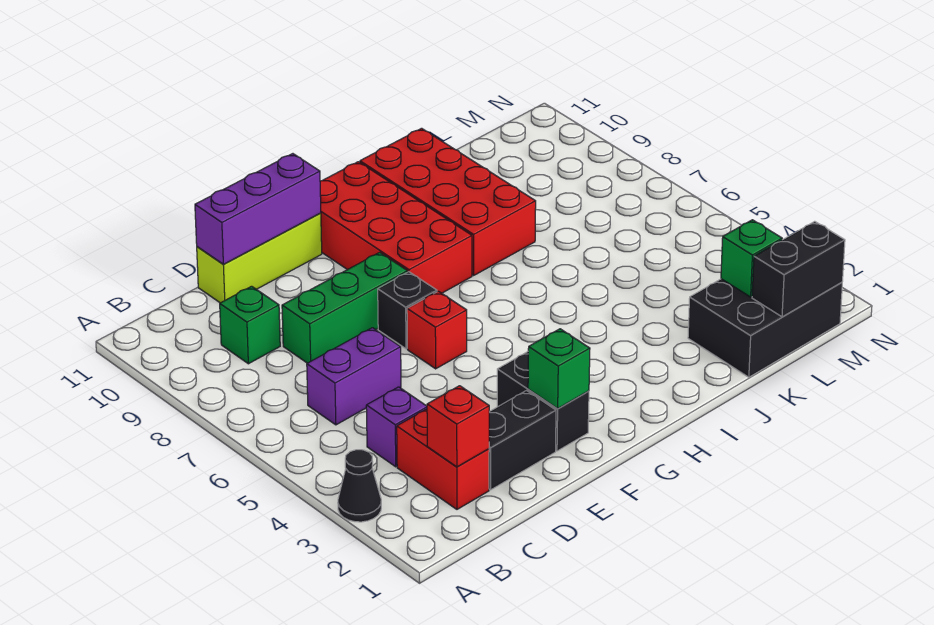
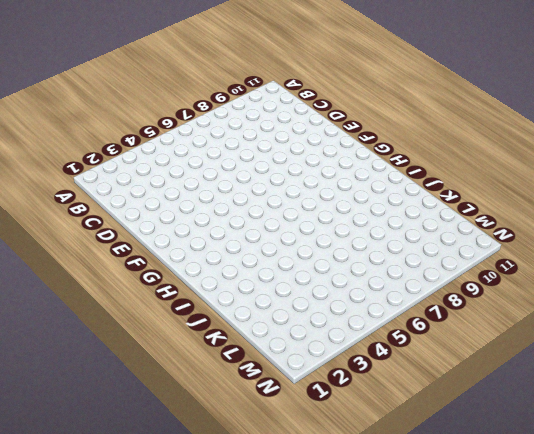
none -> black cone A3 level 1
none -> red brick C2:C3 level 1
none -> purple brick C4 level 1

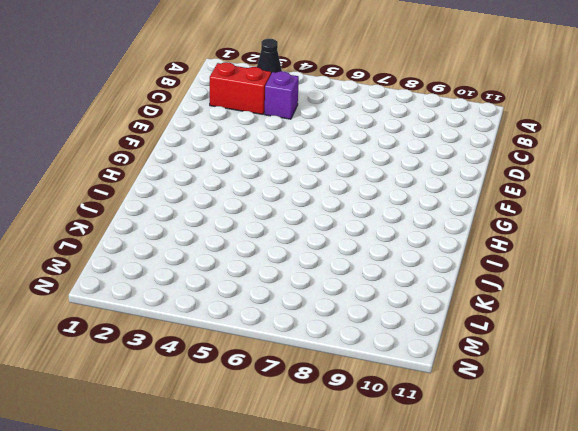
none -> purple brick C6:D6 level 1
none -> green brick C9 level 1
none -> black brick D2:E2 level 1

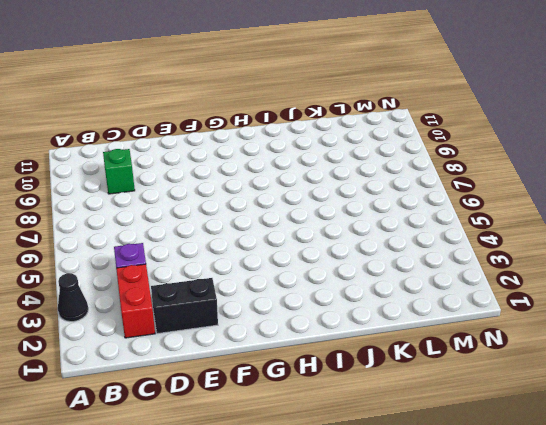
none -> purple brick C6:D6 level 1
none -> green brick D8:F8 level 1
none -> lime brick D11:F11 level 1

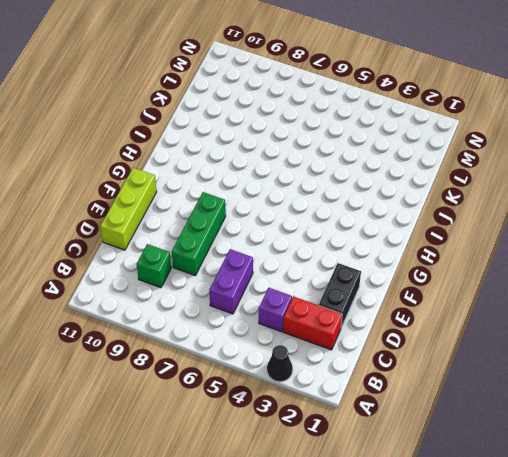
none -> black brick F2:F3 level 1
none -> red brick F6 level 1
none -> black brick F7 level 1

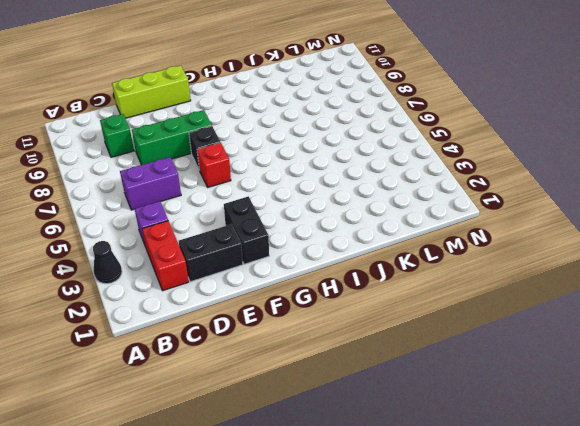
none -> red brick G8:H11 level 1
none -> red brick I8:J11 level 1
none -> black brick K1:M2 level 1

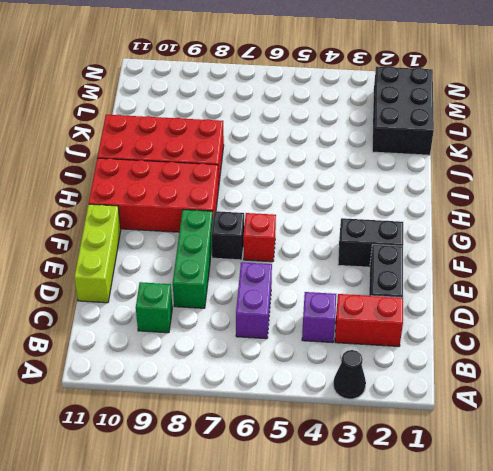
none -> red brick C2 level 2
none -> purple brick D11:F11 level 2
none -> green brick F2 level 2

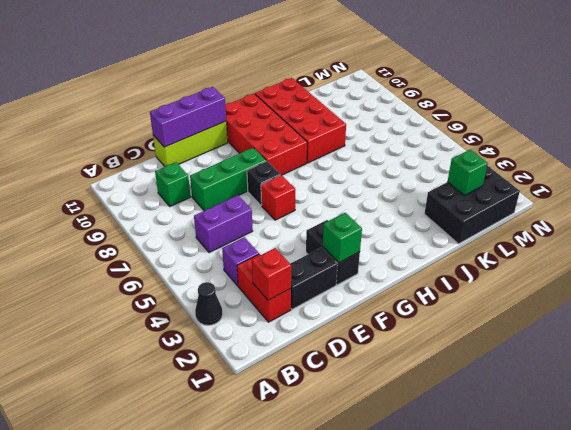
none -> black brick L1:M1 level 2

